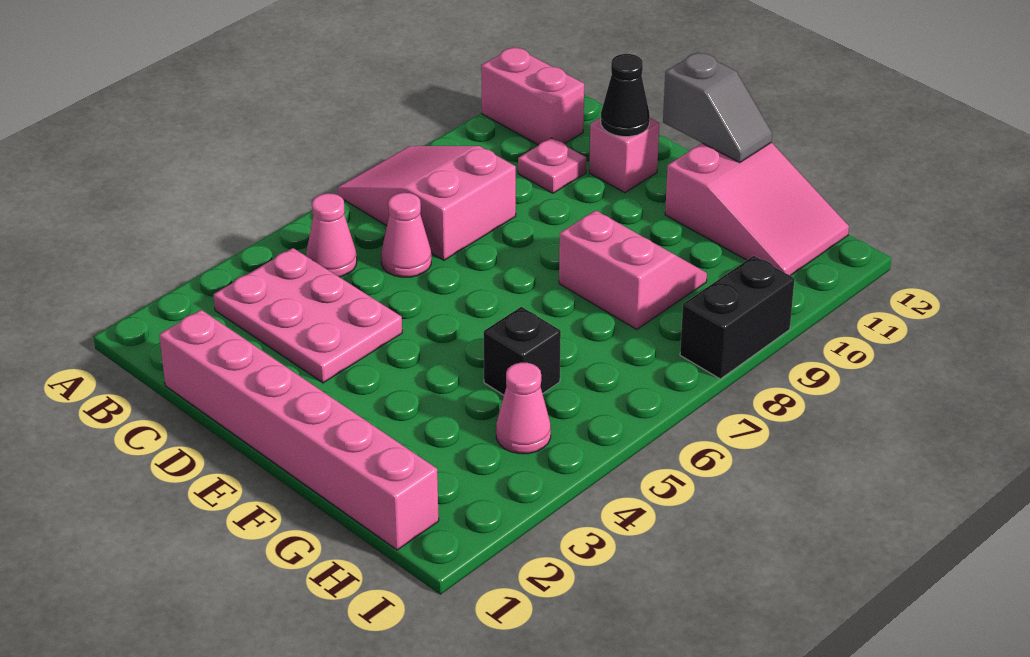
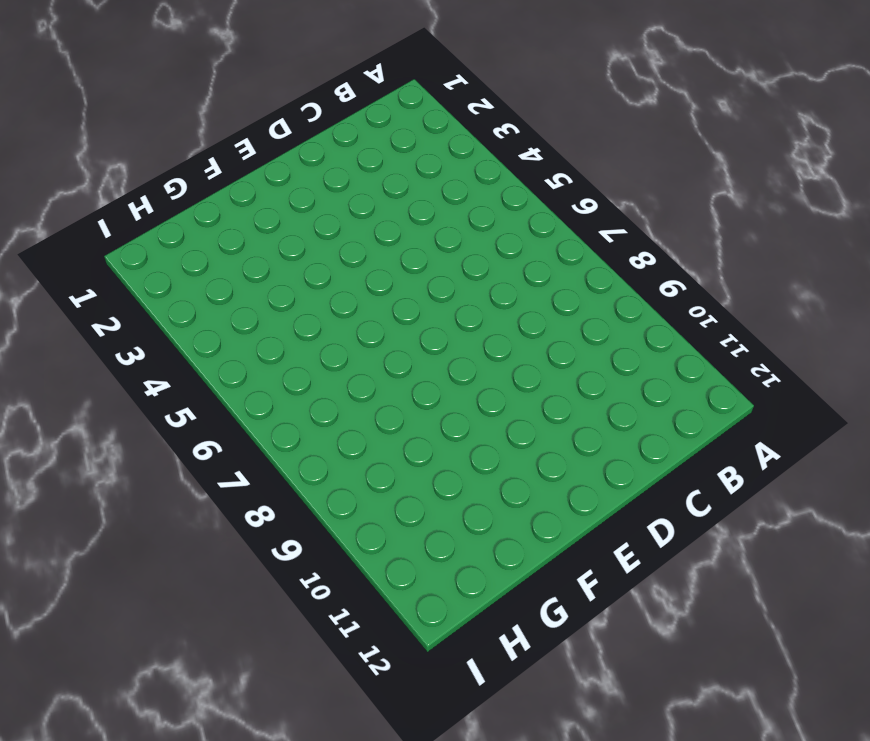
none -> pink slope A7:C8 level 1 top C
none -> pink brick A11:B11 level 1
none -> pink plate B3:D4 level 1

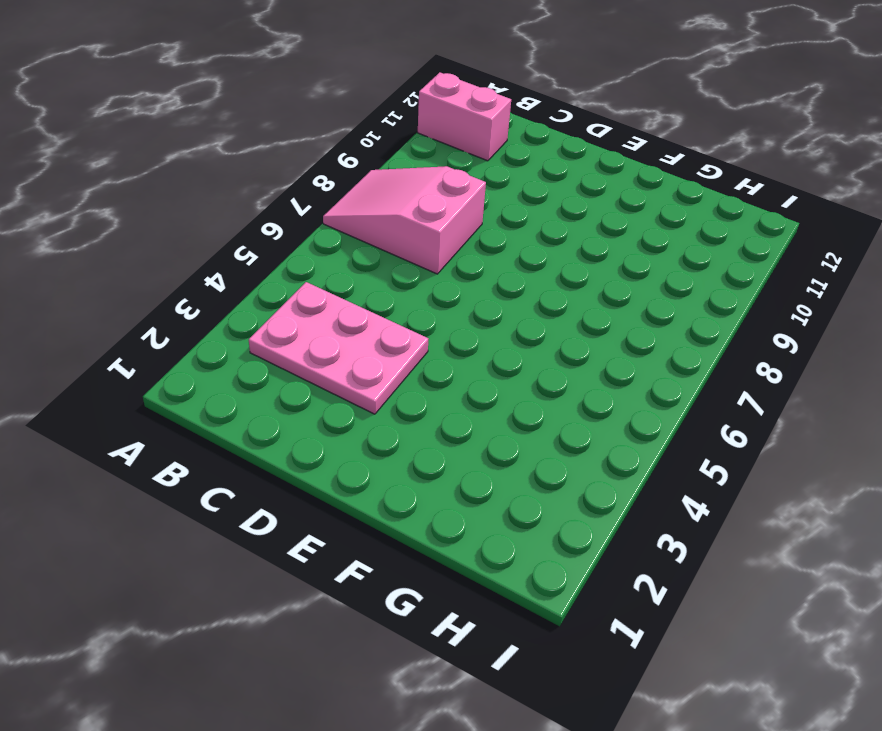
none -> pink cone B5 level 1
none -> pink brick C1:H1 level 1
none -> pink cone C6 level 1

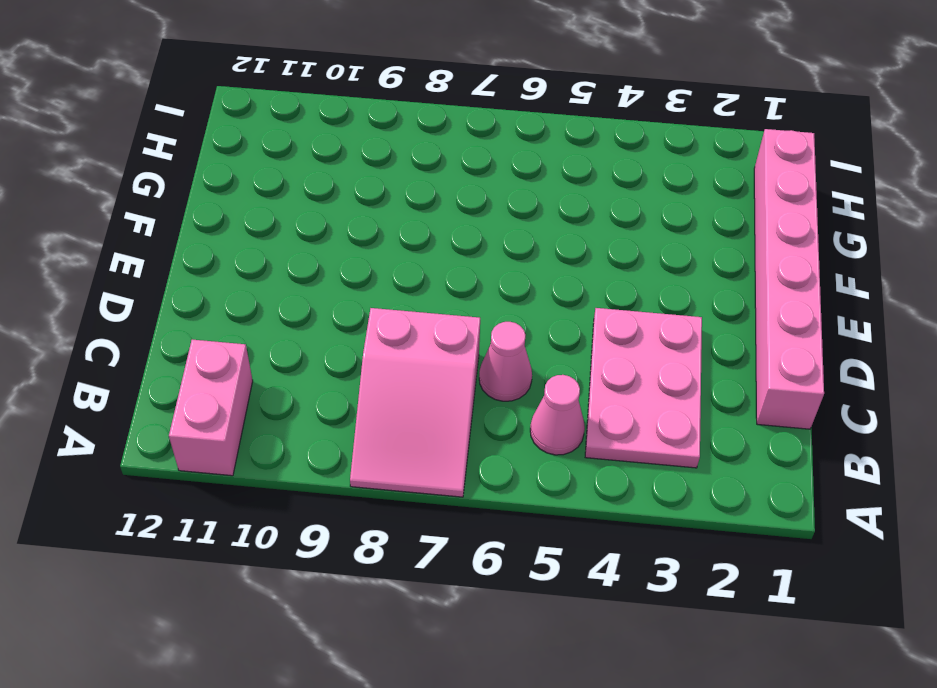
none -> pink plate C10 level 1
none -> pink brick D11 level 1
none -> pink slope F8:G9 level 1 top 8

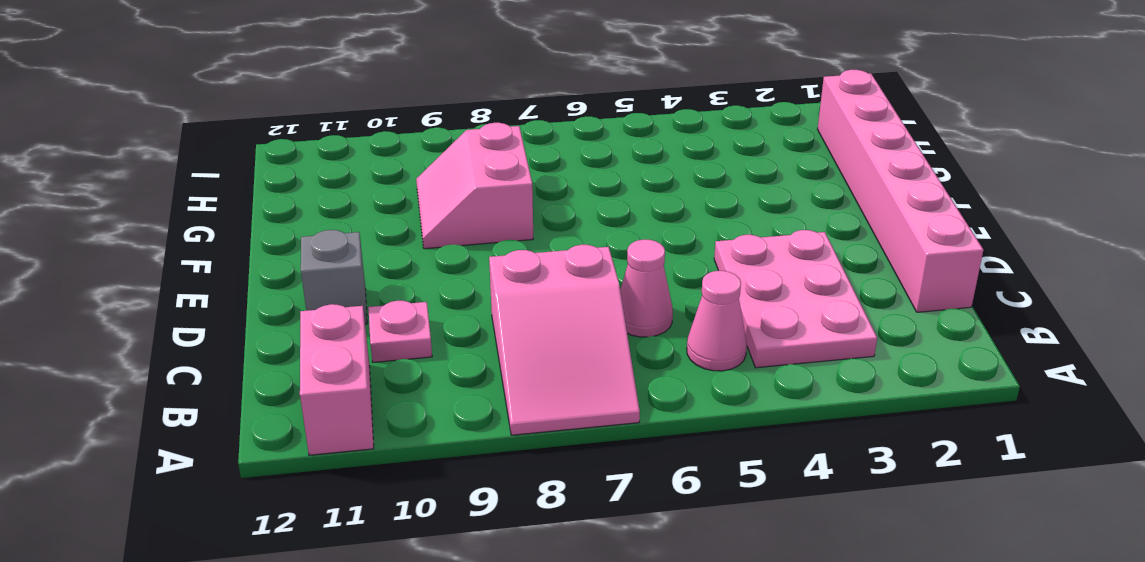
grey brick D11 level 1 -> pink brick D11 level 1
none -> pink slope F11:H12 level 1 top F
none -> black brick G5 level 1
none -> pink cone H4 level 1

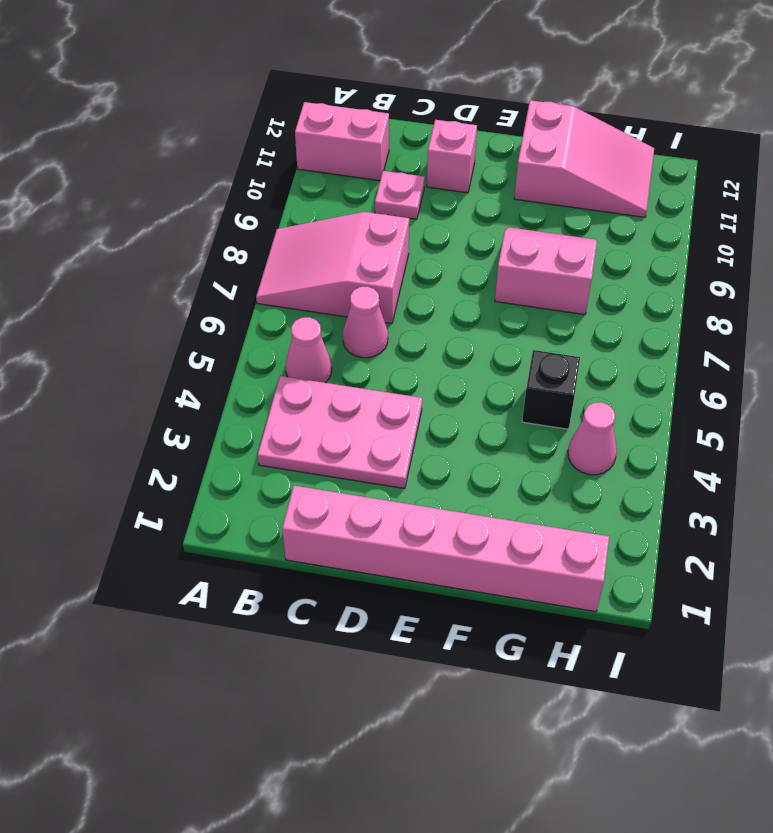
none -> black brick I8:I9 level 1
none -> black cone D11 level 2
none -> grey slope E12:F12 level 2 top E

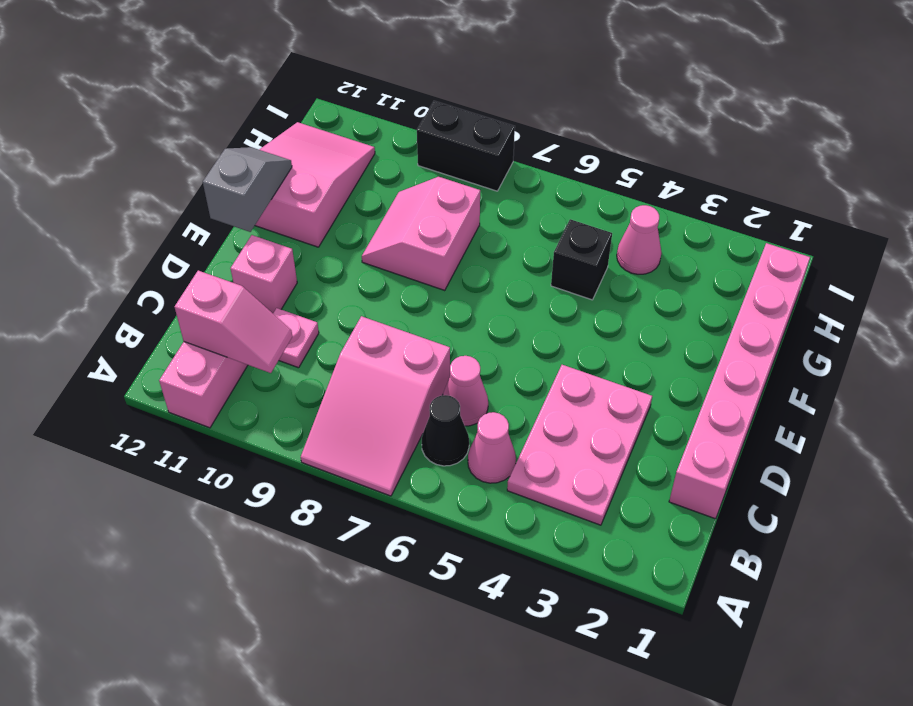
black cone B6 level 1 -> black cone D11 level 2
pink slope B10:B11 level 2 top 11 -> none

